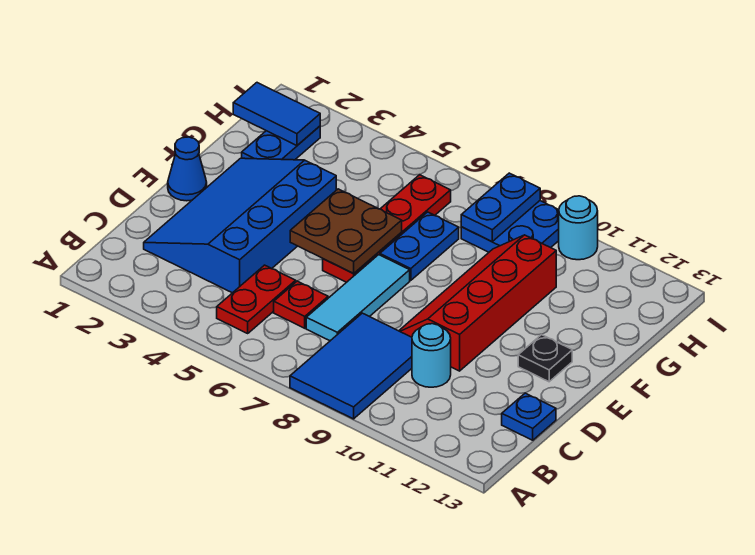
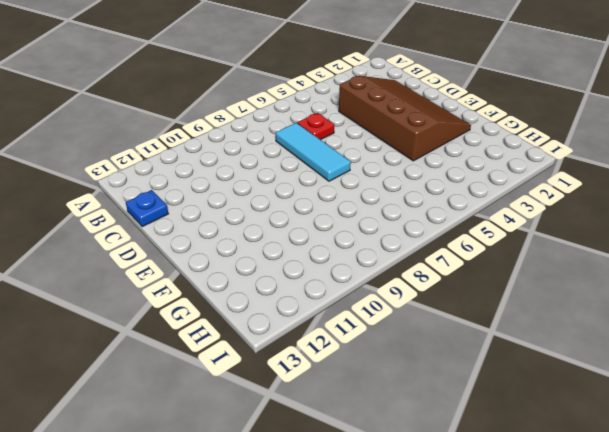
brown slope C2:F4 level 1 top 4 -> blue slope C2:F4 level 1 top 4
none -> blue tile A8:C9 level 1
none -> red plate B5:C5 level 1
none -> cyan round brick C10 level 1

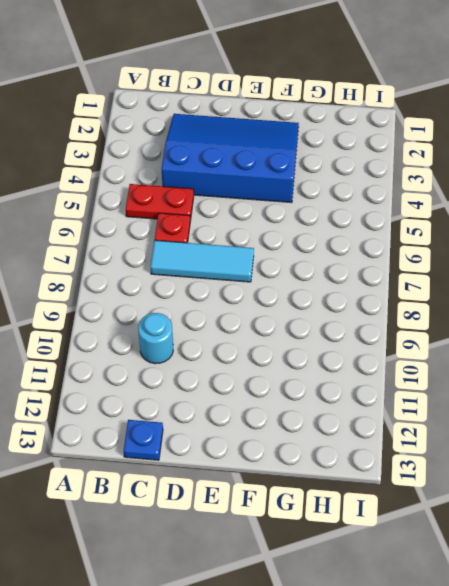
none -> blue tile A8:C9 level 1
none -> red slope D9:G10 level 1 top 10
none -> blue cone E1 level 1

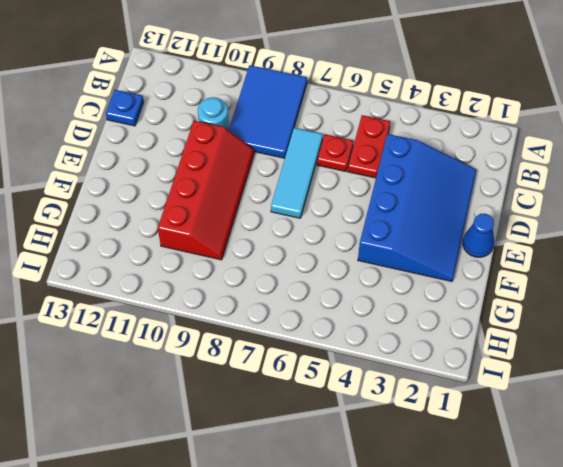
none -> red plate E6:H6 level 1
none -> black plate E12 level 1
none -> blue plate F7:G7 level 1

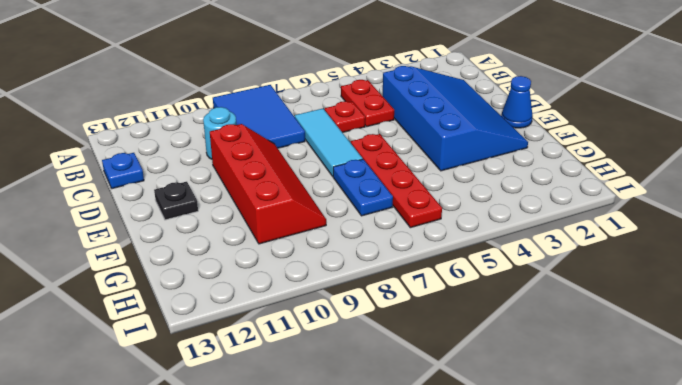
none -> blue plate G2:H2 level 1
none -> blue plate H8:I9 level 1
none -> cyan round brick I10 level 1

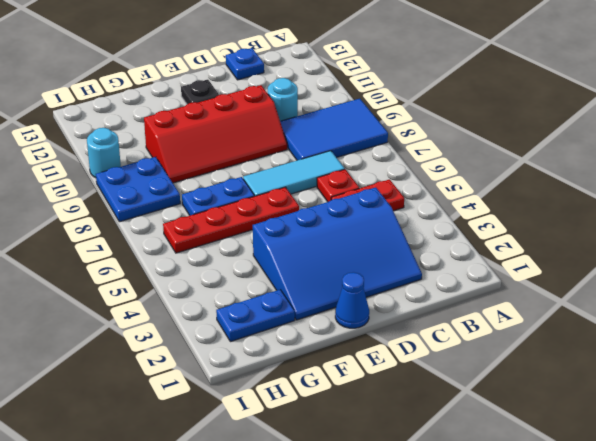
none -> brown plate E5:F6 level 2
none -> blue tile H1:H2 level 2
none -> blue plate H8:I8 level 2

